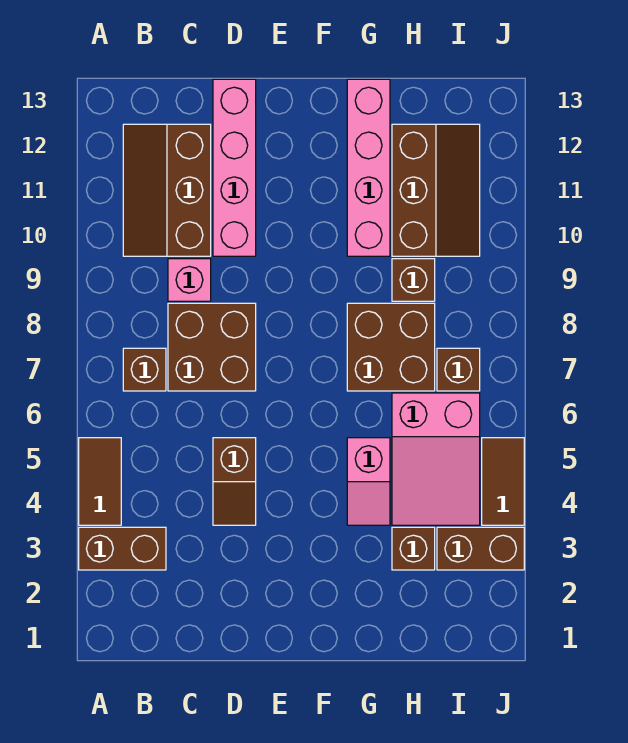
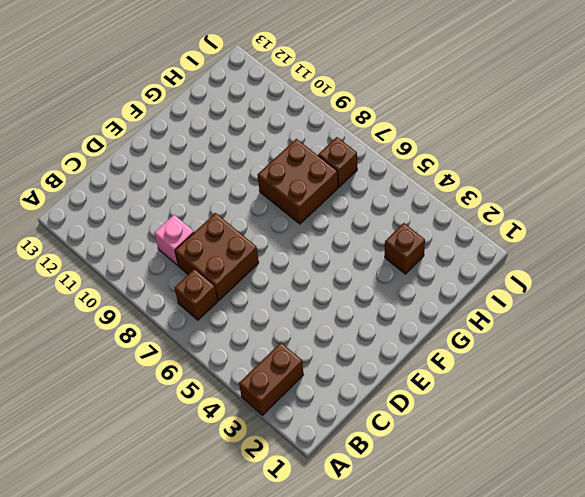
none -> brown tile A4:A5 level 1
none -> brown slope B10:C12 level 1 top C
none -> brown slope D4:D5 level 1 top 5

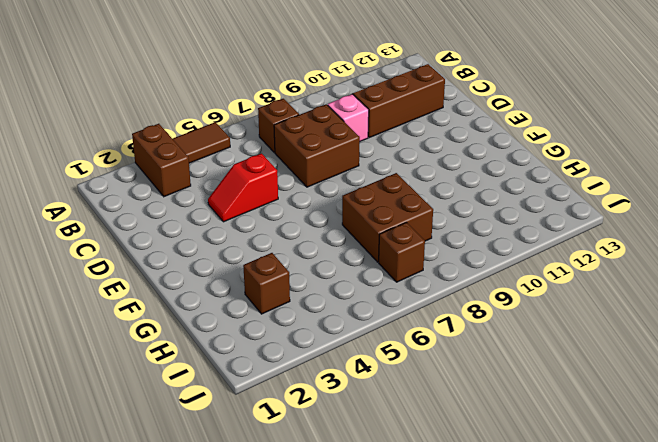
red slope D4:D5 level 1 top 5 -> brown slope D4:D5 level 1 top 5
none -> pink brick D10:D13 level 1
none -> pink slope G4:G5 level 1 top 5
none -> pink brick G10:G13 level 1

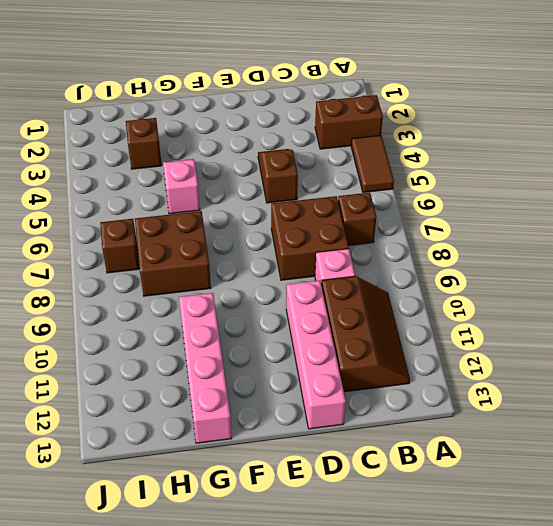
none -> pink slope H4:I6 level 1 top 6
none -> brown brick H9 level 1
none -> brown slope H10:I12 level 1 top H

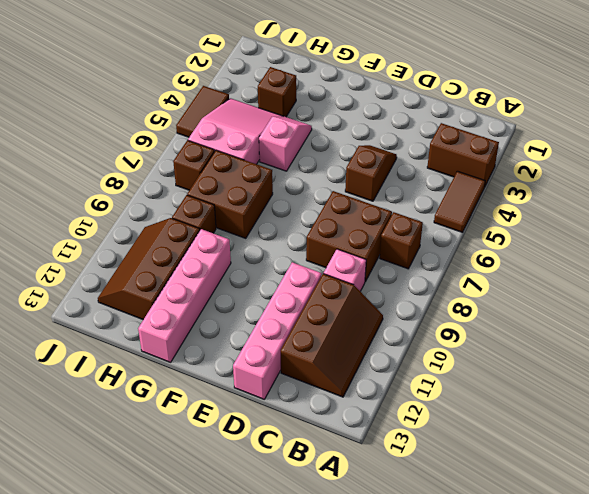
none -> brown brick I3:J3 level 1

